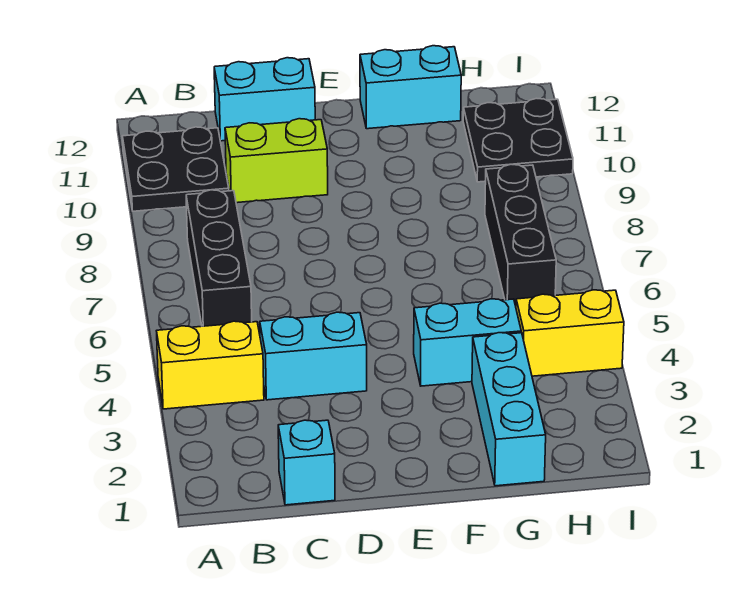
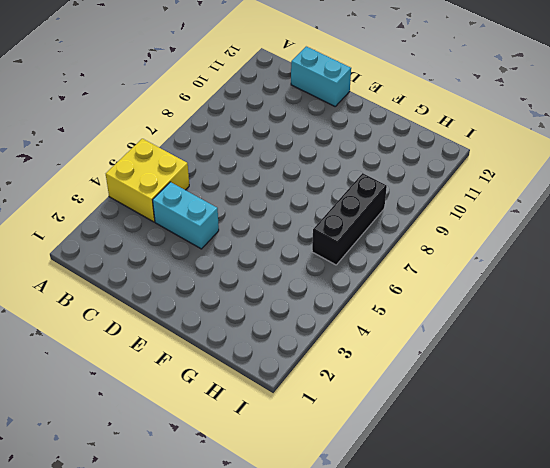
yellow brick A4:B5 level 1 -> yellow brick A4:B4 level 1
none -> black plate A10:B11 level 1
none -> black brick B6:B8 level 1
none -> cyan brick C1 level 1

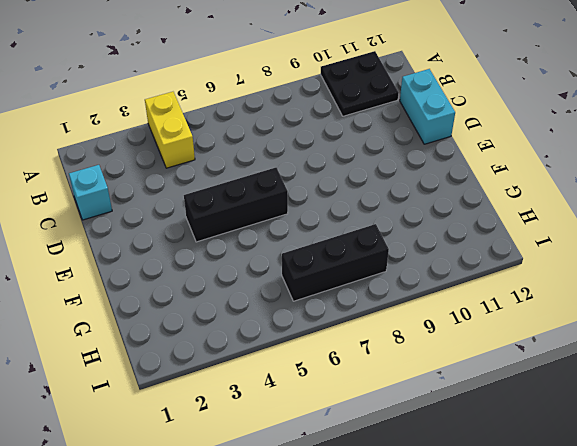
black brick E4:E6 level 1 -> black brick B6:B8 level 1
none -> cyan brick C4:D4 level 1
none -> lime brick C10:D10 level 1
none -> cyan brick F4:G4 level 1

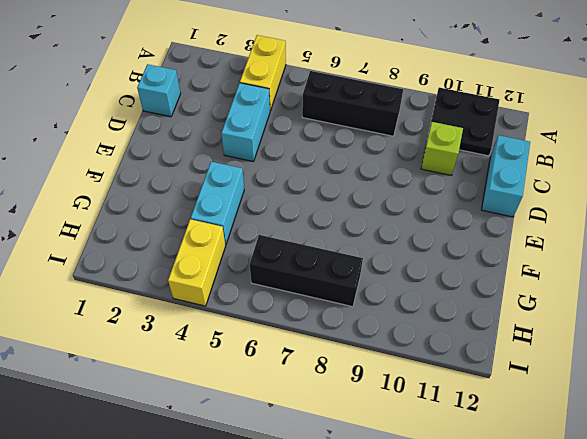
lime brick C10 level 1 -> lime brick C10:D10 level 1
none -> cyan brick F12:G12 level 1
none -> cyan brick G1:G3 level 1
none -> black plate H10:I11 level 1

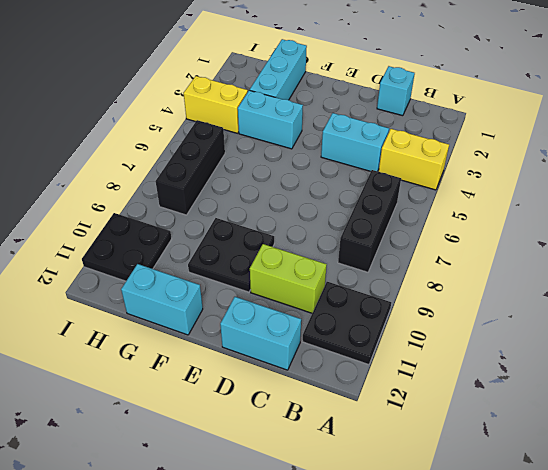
black plate E9:F10 level 1 -> none

